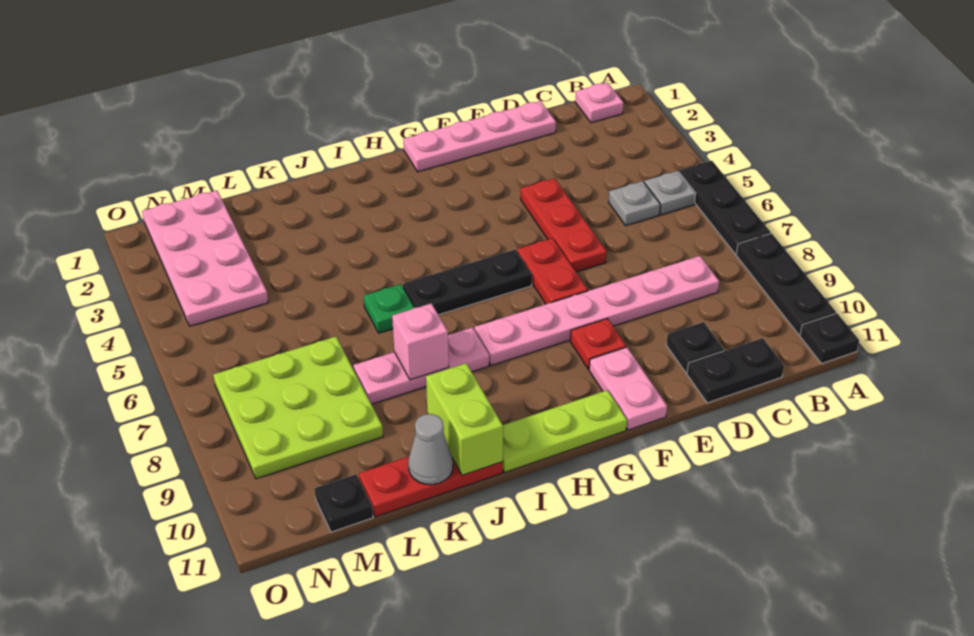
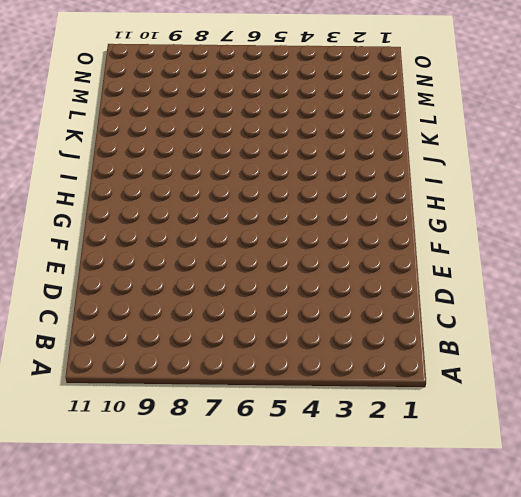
none -> black plate A5:A7 level 1
none -> black plate A8:A10 level 1
none -> black plate A11 level 1

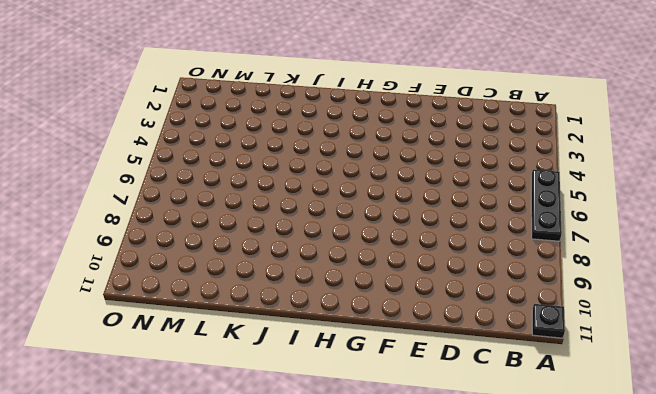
none -> black plate A8:A10 level 1
none -> pink plate B1 level 1
none -> grey plate B5 level 1

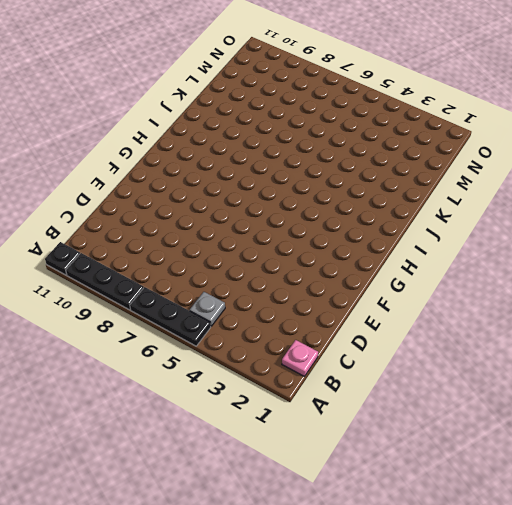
none -> grey plate C5 level 1
none -> pink plate C8:H8 level 1
none -> black plate C11:D11 level 1

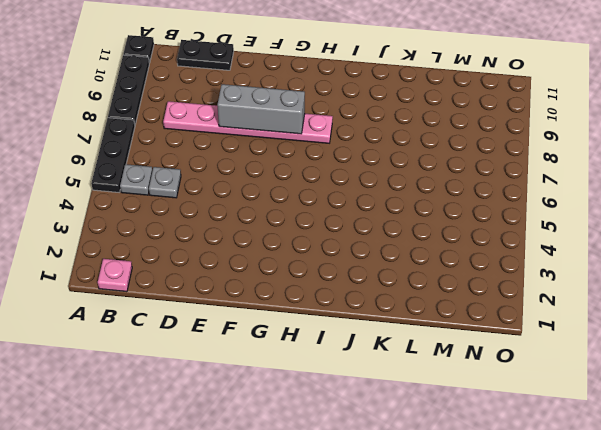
grey brick E8:G8 level 2 -> none
none -> pink plate D1:G1 level 1
none -> black plate D10 level 1
none -> red plate E4:E6 level 1

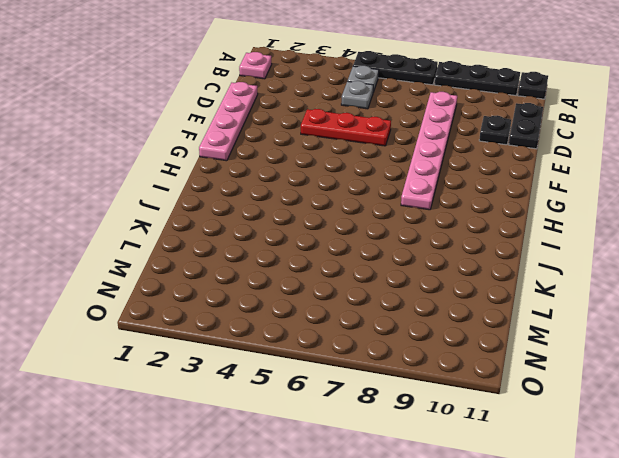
none -> red plate F6:F7 level 1
none -> red plate F9 level 1
none -> pink plate F10:F11 level 1

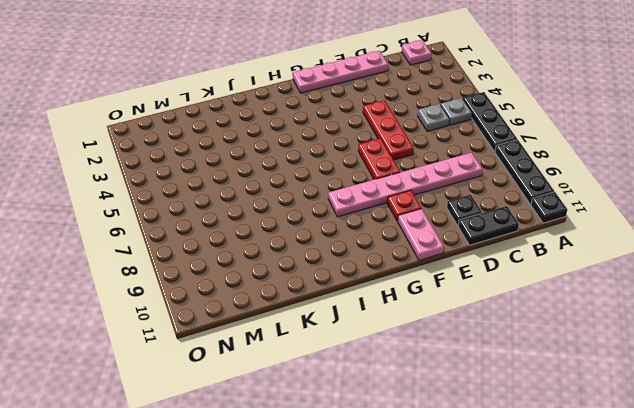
none -> black plate G6:I6 level 1
none -> lime plate G11:I11 level 1
none -> pink plate I8:K8 level 1

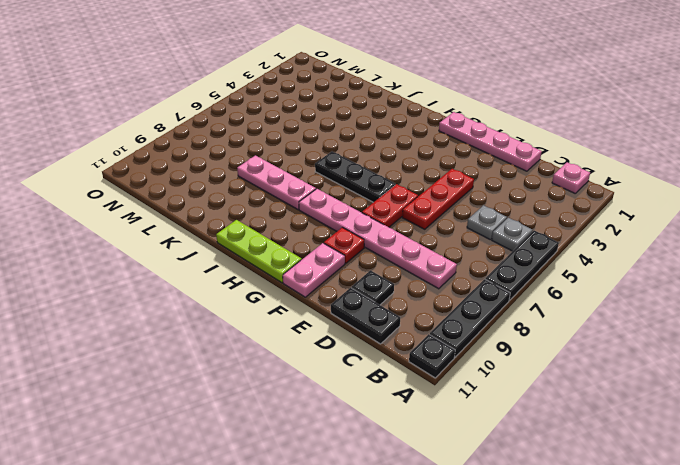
none -> green plate J6 level 1
none -> red plate J11:L11 level 1
none -> lime plate L7:N9 level 1

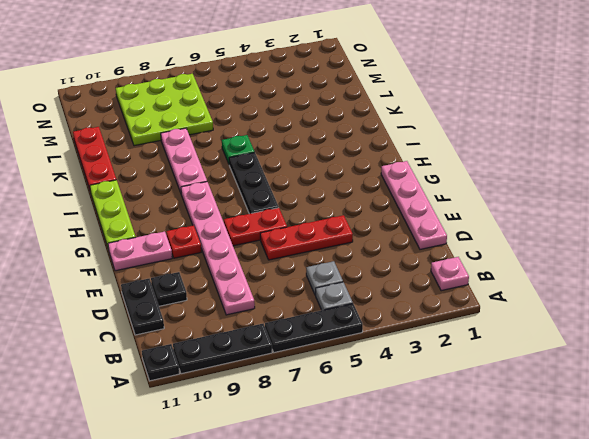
none -> pink plate M1:N4 level 1
none -> black plate M11 level 1
none -> pink brick J8 level 2

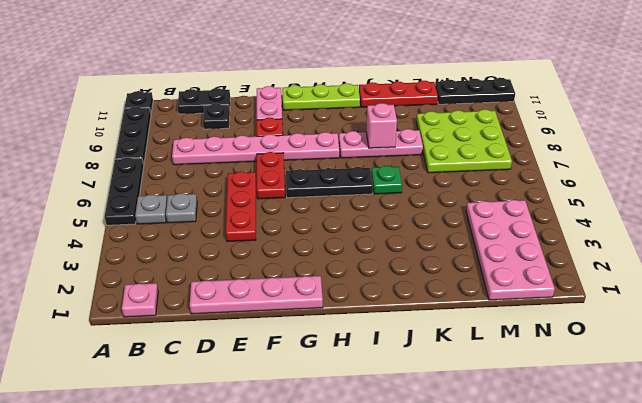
black plate M11:O11 level 1 -> black plate M11 level 1
none -> lime brick J10:J11 level 2
none -> grey cone K11 level 2

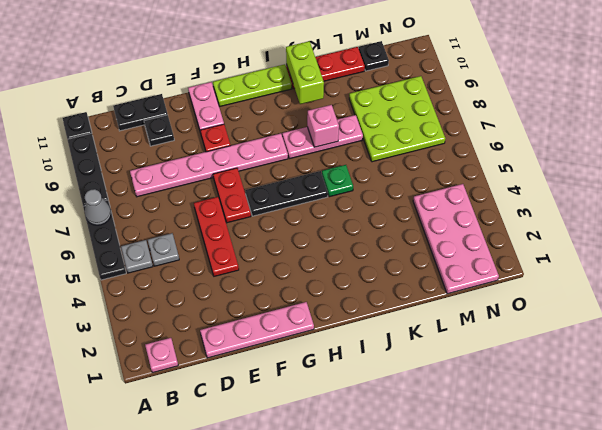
grey cone A7 level 2 -> grey cone K11 level 2

